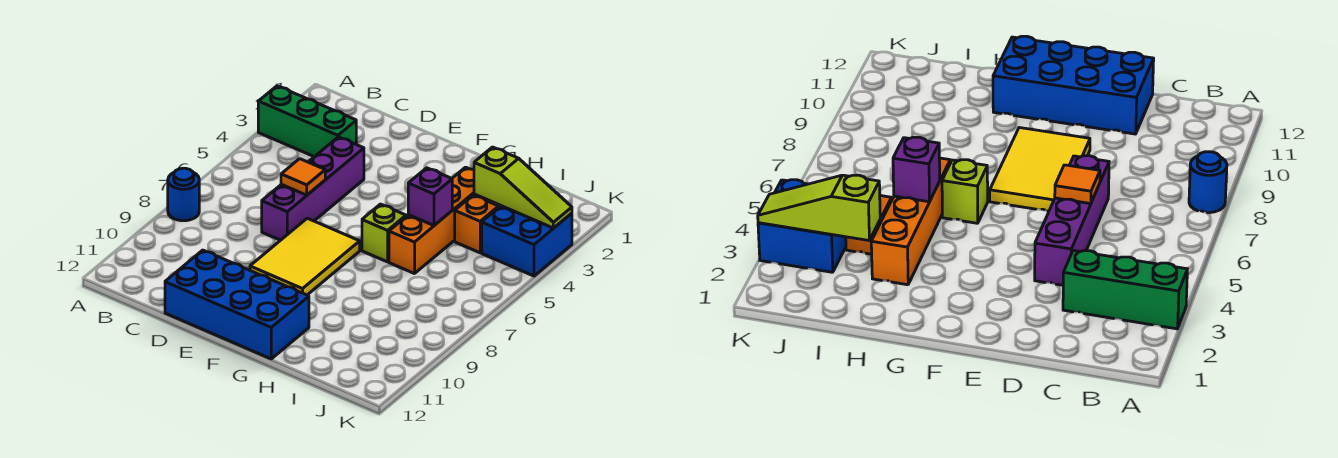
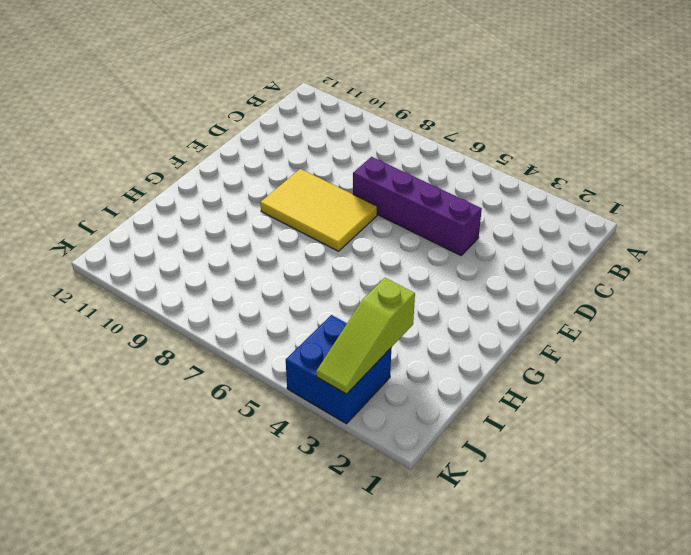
none -> green brick A3:C3 level 1
none -> blue round brick A8 level 1
none -> blue brick D11:G12 level 1

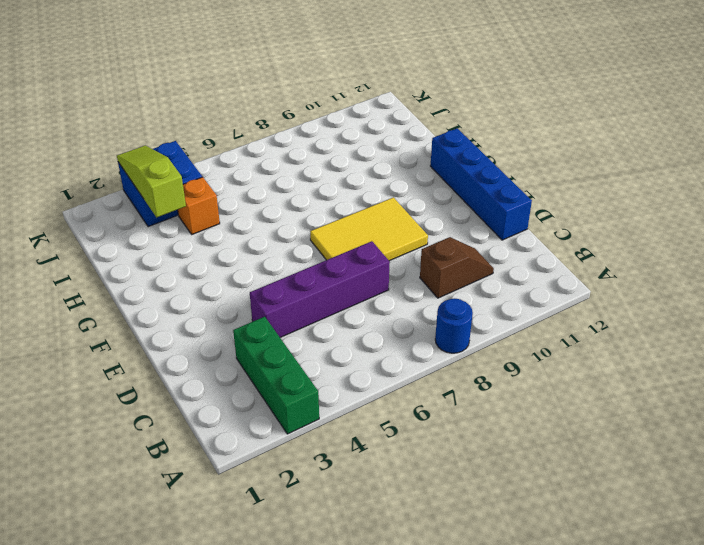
brown slope C9:C10 level 1 top 9 -> none
blue brick D12:G12 level 1 -> blue brick D11:G12 level 1
none -> lime brick G6 level 1
none -> orange brick H3:H6 level 1
none -> orange tile D6 level 2

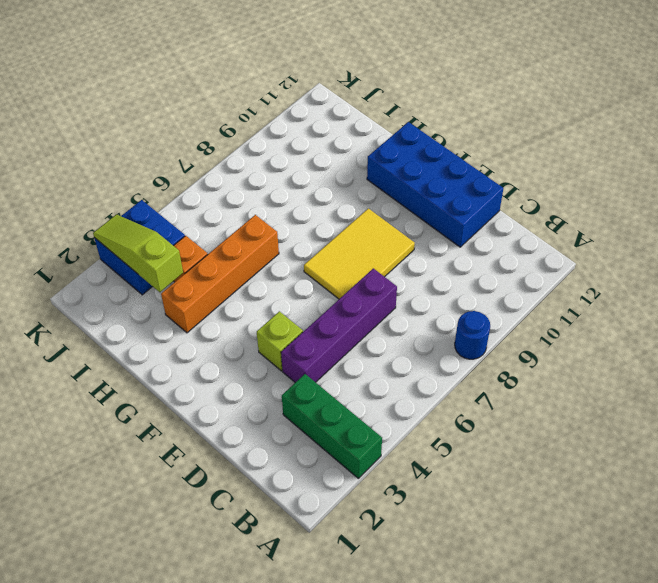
lime brick E4 level 1 -> lime brick G6 level 1
none -> orange tile D6 level 2
none -> purple brick H5 level 2

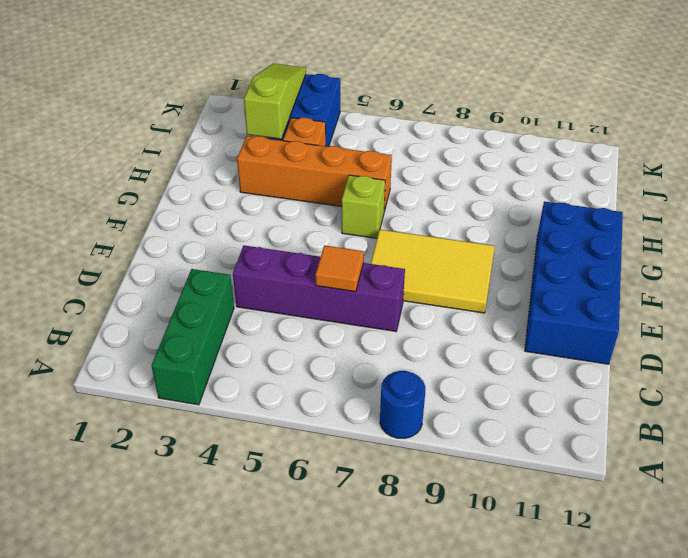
none -> purple brick H5 level 2

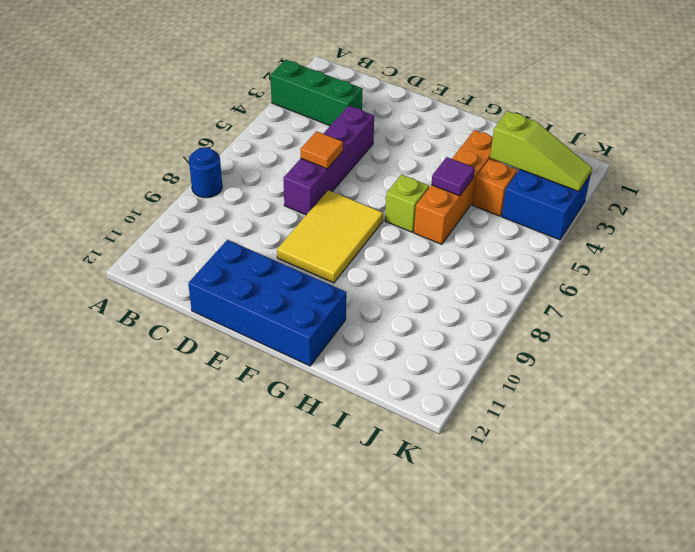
purple tile H5 level 2 -> purple brick H5 level 2

